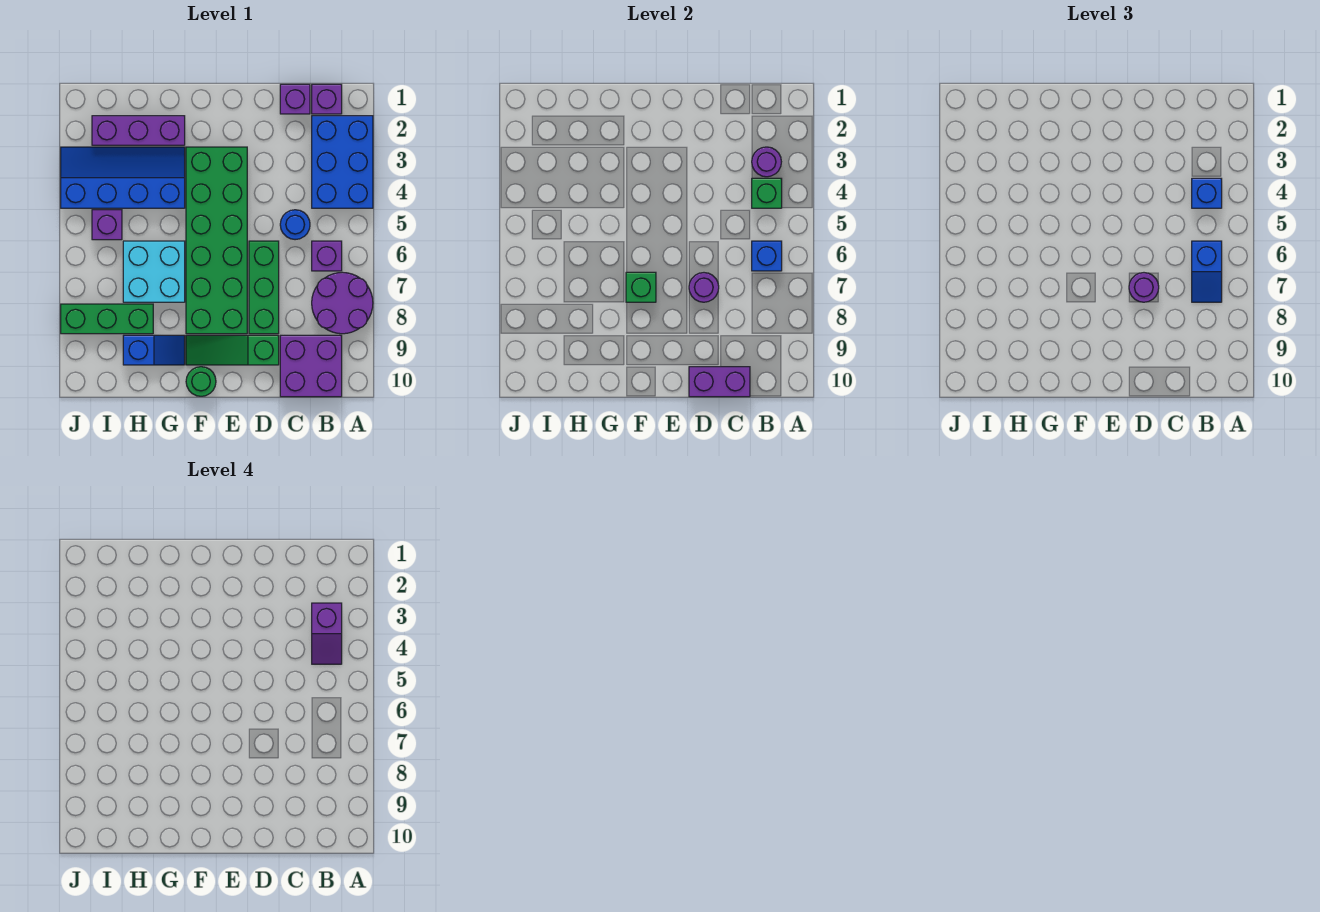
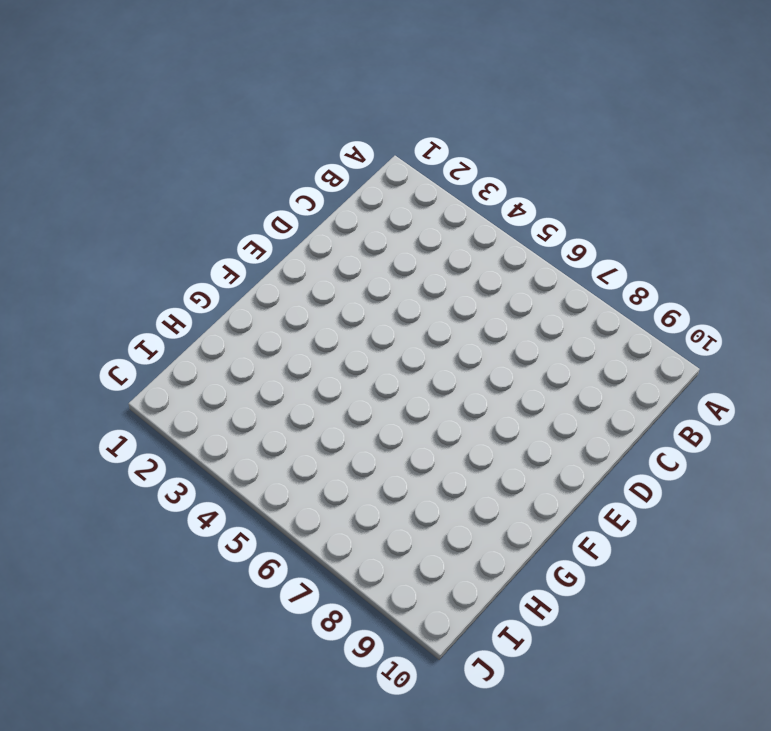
none -> blue brick A2:B4 level 1
none -> purple round brick A7:B8 level 1
none -> purple brick B1 level 1

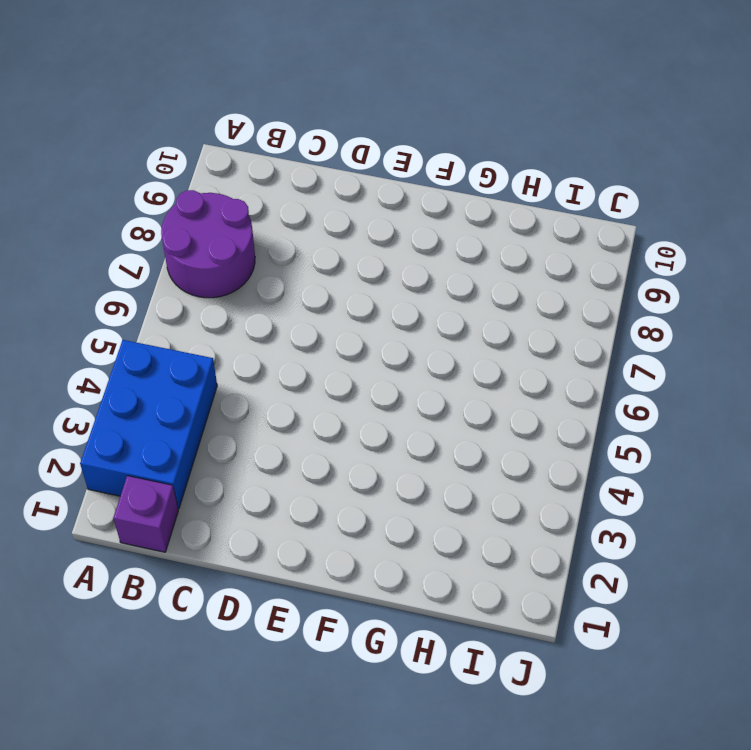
none -> purple brick B6 level 1
none -> purple brick B9:C10 level 1
none -> purple brick C1 level 1

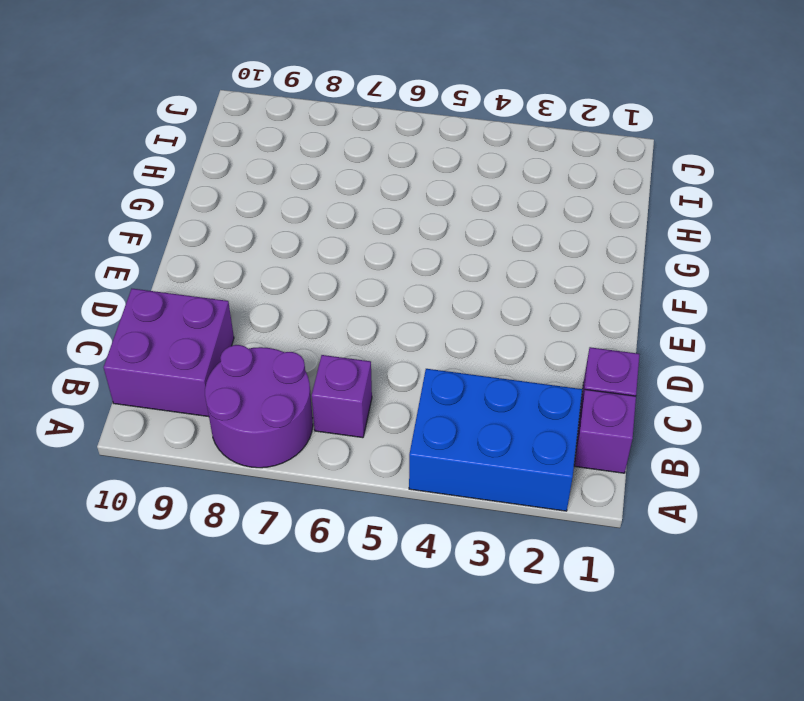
none -> blue round brick C5 level 1
none -> green brick D6:D8 level 1
none -> green slope D9:F9 level 1 top D

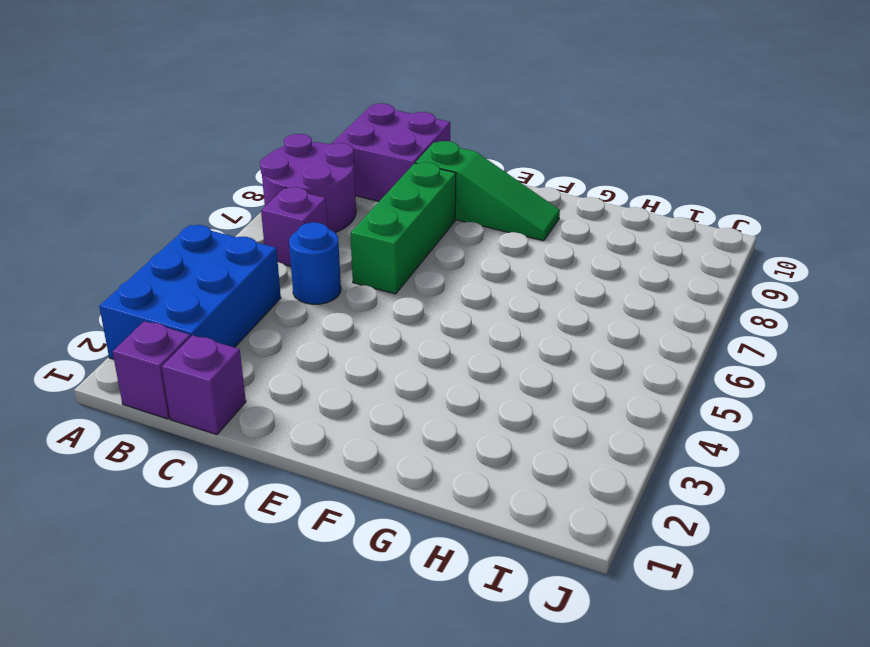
none -> green brick E3:F8 level 1
none -> green round brick F10 level 1
none -> purple brick G2:I2 level 1

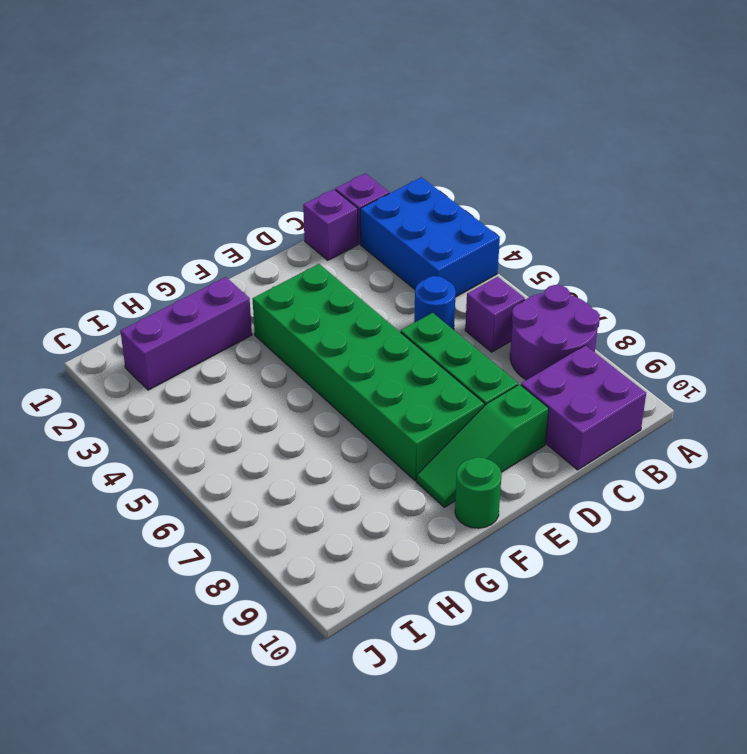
none -> blue slope G3:J4 level 1 top 4
none -> cyan brick G6:H7 level 1
none -> blue slope G9:H9 level 1 top H

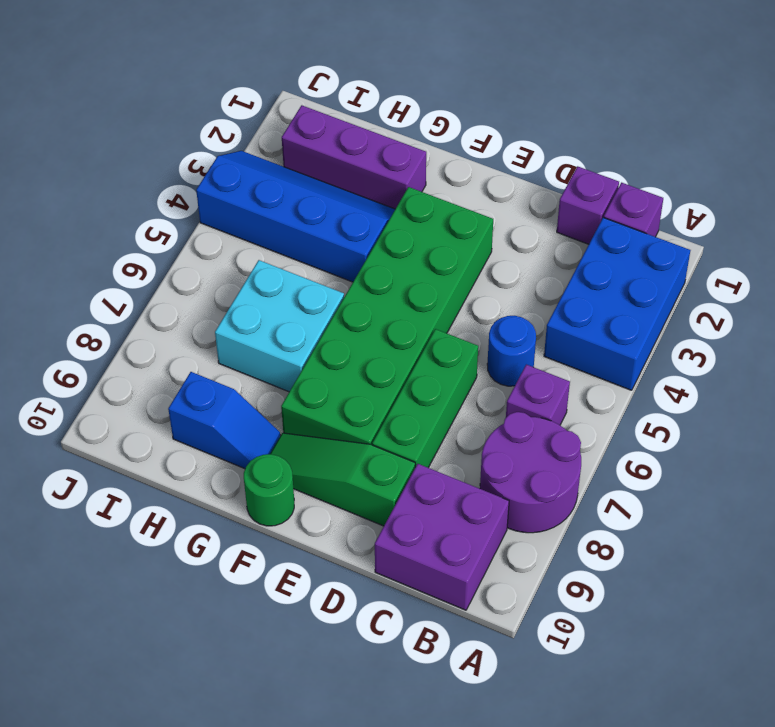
none -> green brick H8:J8 level 1
none -> purple brick I5 level 1
none -> purple round brick B3 level 2

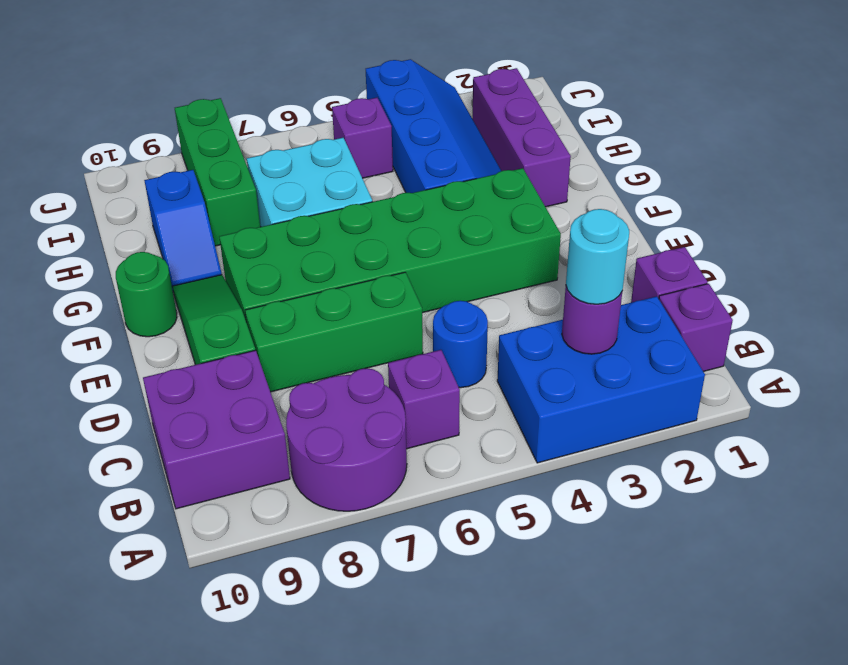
cyan round brick B3 level 3 -> none
none -> green brick B4 level 2
none -> blue brick B6 level 2
none -> purple brick C10:D10 level 2

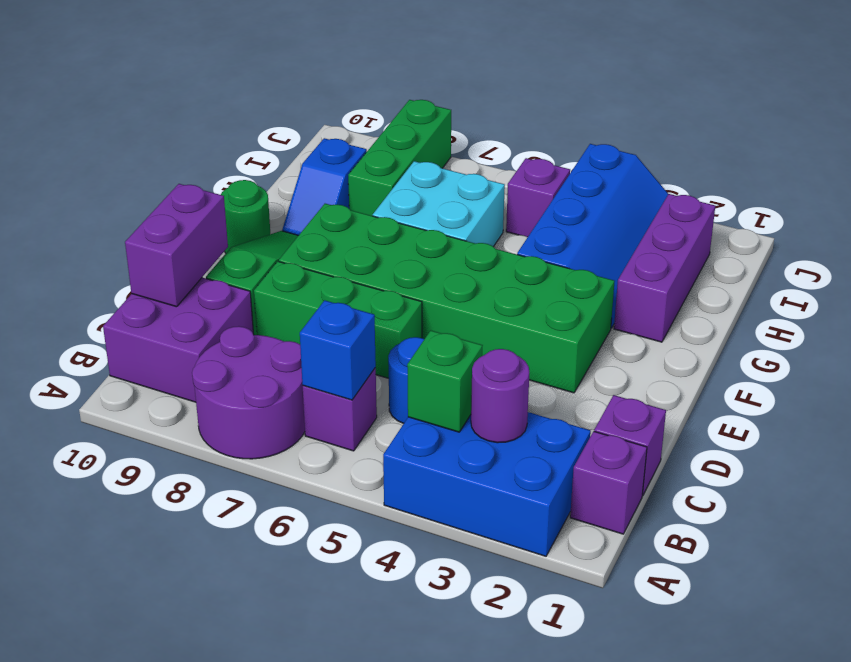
none -> purple round brick D7 level 2
none -> green brick F7 level 2
none -> blue brick B4 level 3

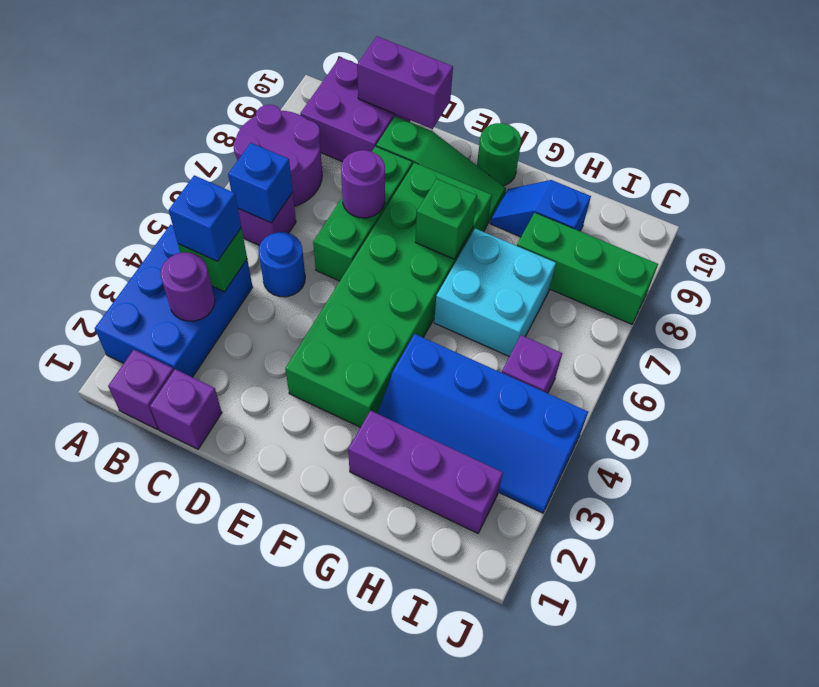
none -> blue slope B6:B7 level 3 top 6
none -> purple round brick D7 level 3
none -> purple slope B3:B4 level 4 top 3

